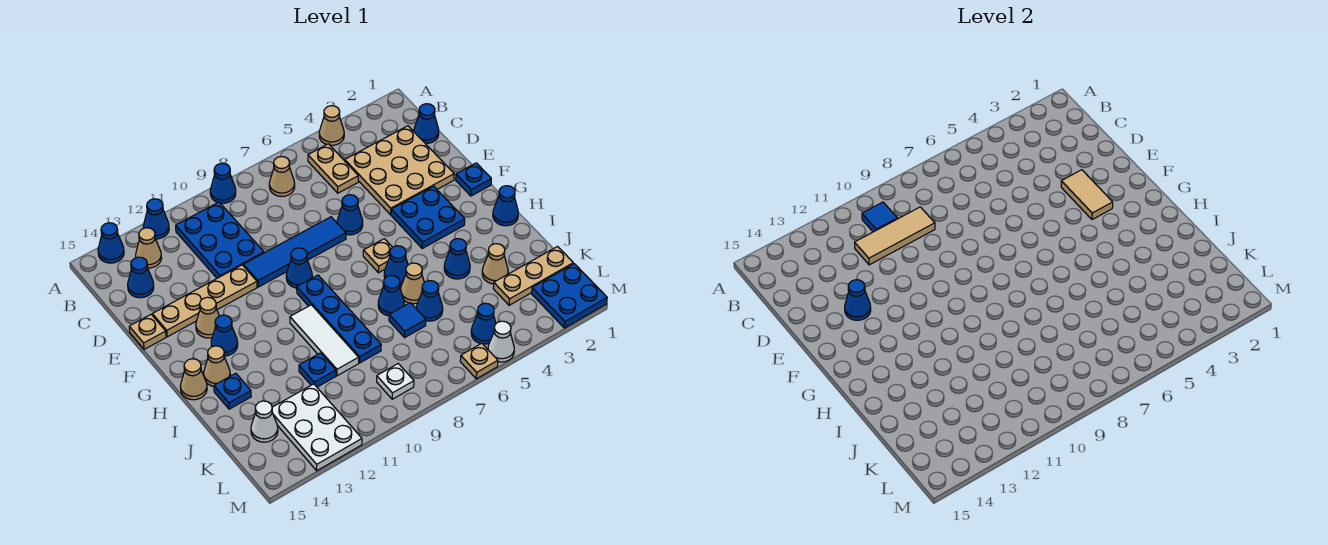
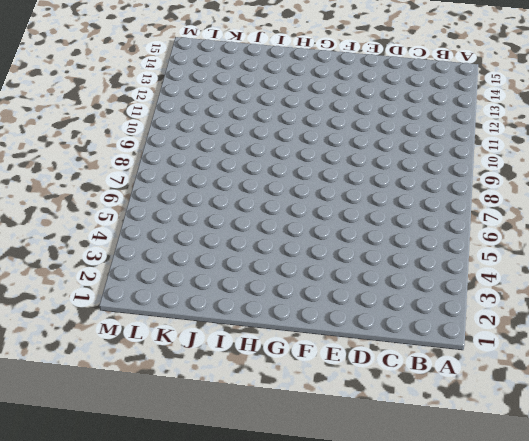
none -> tan cone A4 level 1
none -> blue cone A9 level 1
none -> blue cone A12 level 1
none -> blue cone A14 level 1

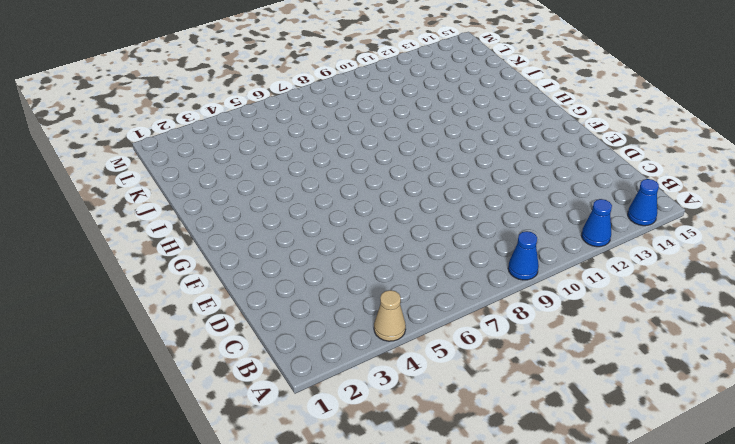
none -> tan plate B5:C5 level 1
none -> tan cone B7 level 1
none -> blue plate B10:D11 level 1
none -> tan cone B13 level 1

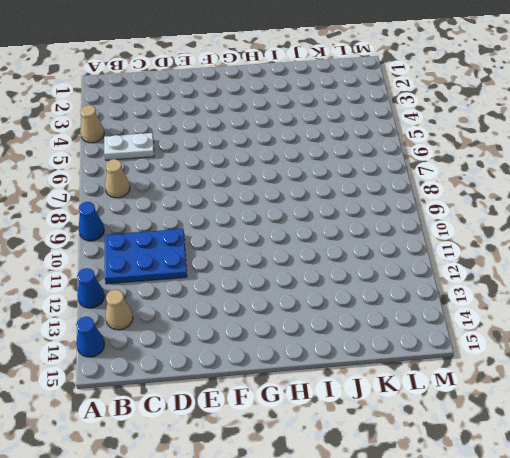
white plate B5:C5 level 1 -> tan plate B5:C5 level 1
none -> blue cone C1 level 1
none -> tan plate C2:E4 level 1
none -> blue cone C14 level 1
none -> blue cone E6 level 1

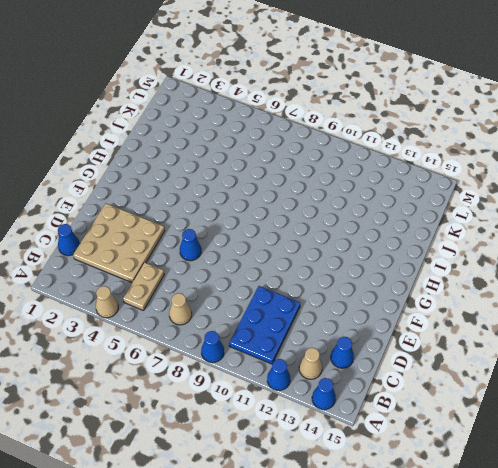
none -> blue tile E7:E10 level 1
none -> tan plate E11:E14 level 1
none -> tan plate E15 level 1
none -> blue plate F1 level 1

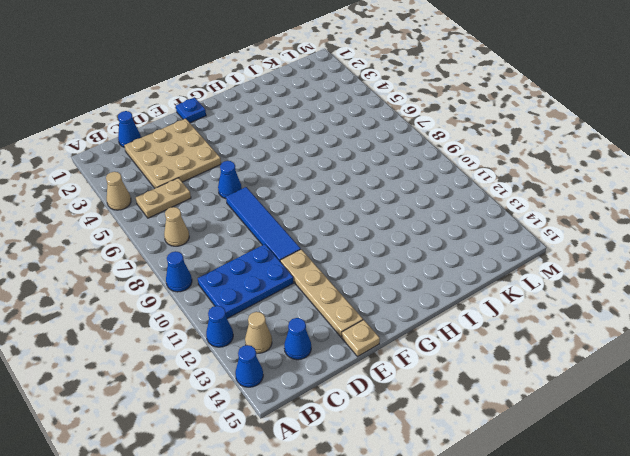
none -> blue plate F3:G4 level 1
none -> blue cone F9 level 1
none -> tan cone F13 level 1
none -> tan plate G6 level 1

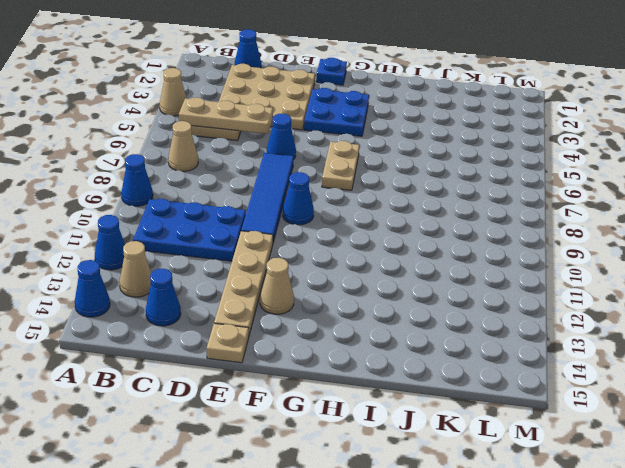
tan plate B5:D5 level 2 -> tan plate K1:K3 level 1
tan plate G6:G7 level 1 -> tan plate G6 level 1
none -> blue plate G9:J9 level 1
none -> blue cone G13 level 1
none -> blue cone H1 level 1
none -> blue cone H6 level 1

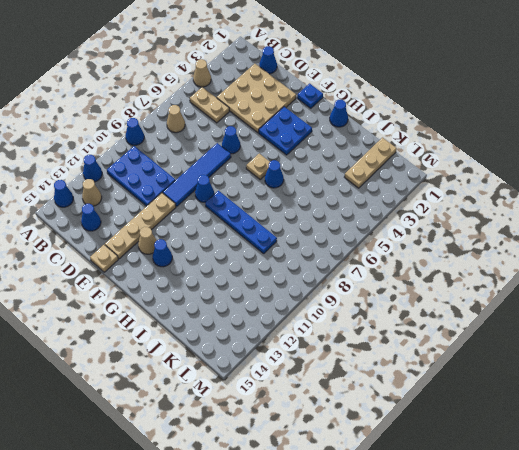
none -> white tile H10:J10 level 1
none -> tan cone H14 level 1
none -> tan cone H15 level 1
none -> blue cone I4 level 1

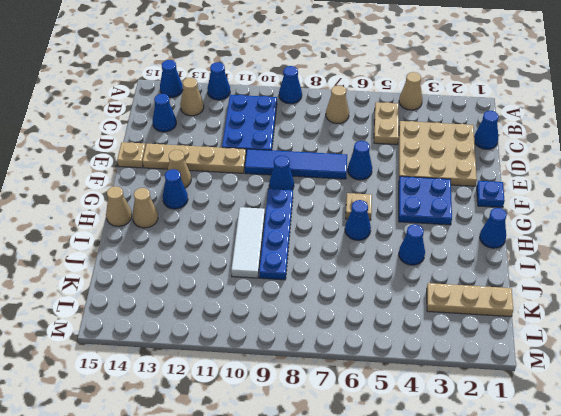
none -> tan cone I6 level 1
none -> blue cone I7 level 1
none -> blue plate I14 level 1
none -> tan cone J3 level 1

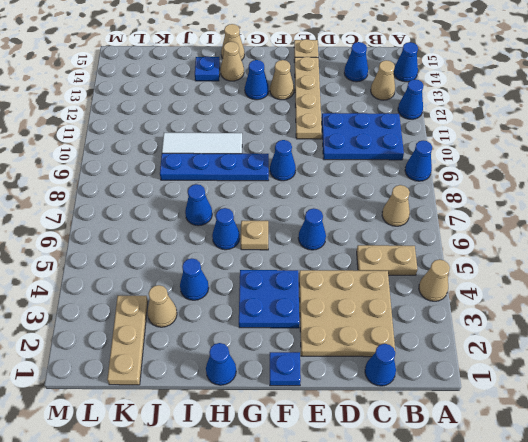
none -> blue tile E7:E10 level 1
none -> tan cone I6 level 1
none -> blue cone J6 level 1
none -> blue tile J7 level 1

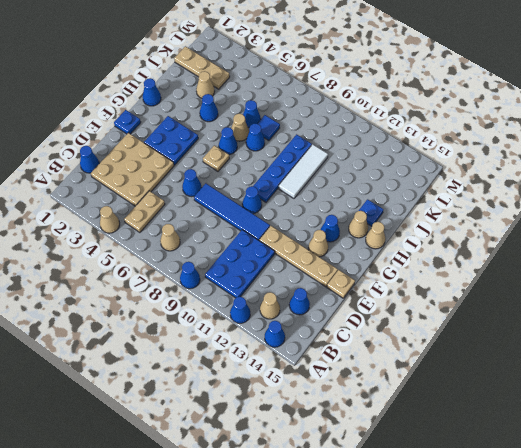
none -> blue plate J11 level 1
none -> white plate K12:M13 level 1
none -> white cone K14 level 1
none -> blue plate L1:M2 level 1

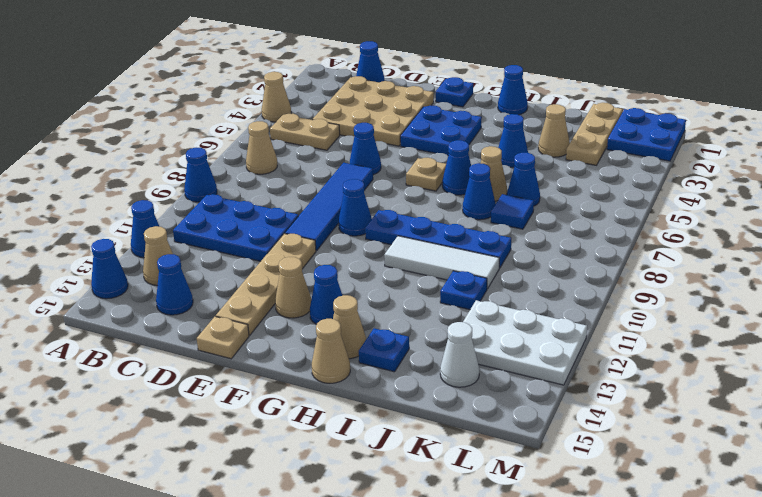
none -> blue cone L5 level 1
none -> white plate L9 level 1
none -> white cone M5 level 1
none -> tan plate M6 level 1

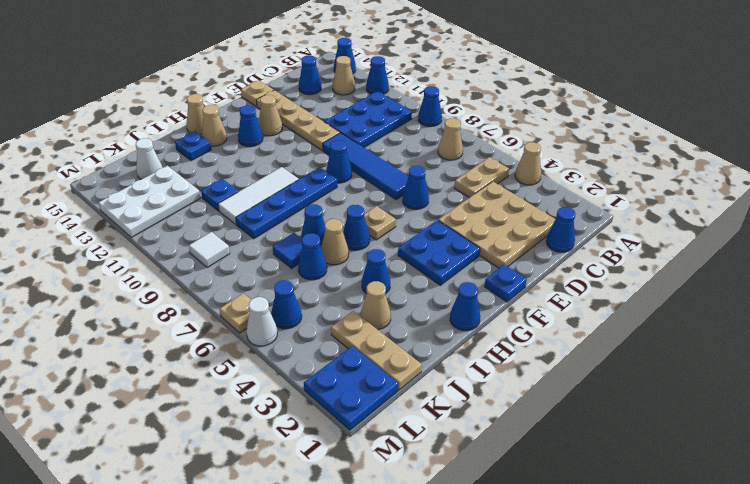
white tile L9 level 1 -> white plate L9 level 1
none -> blue tile B10 level 2
none -> tan tile C9:C11 level 2
none -> tan tile E3:F3 level 2
none -> blue cone E13 level 2

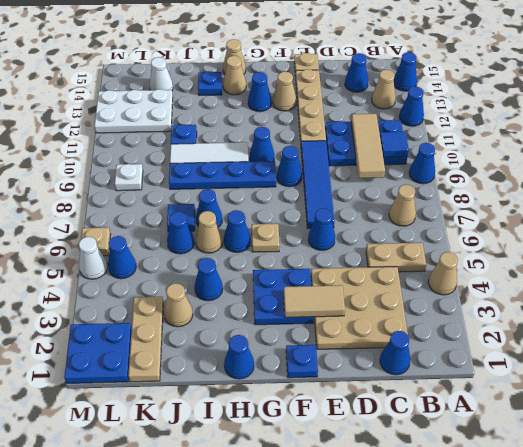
blue cone G10 level 1 -> blue cone E13 level 2

